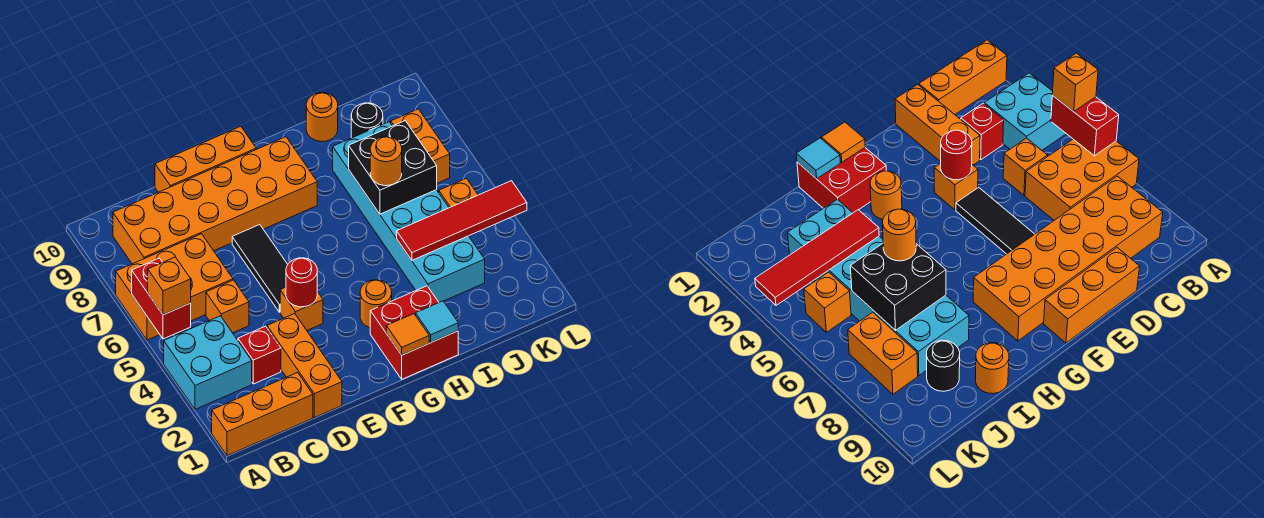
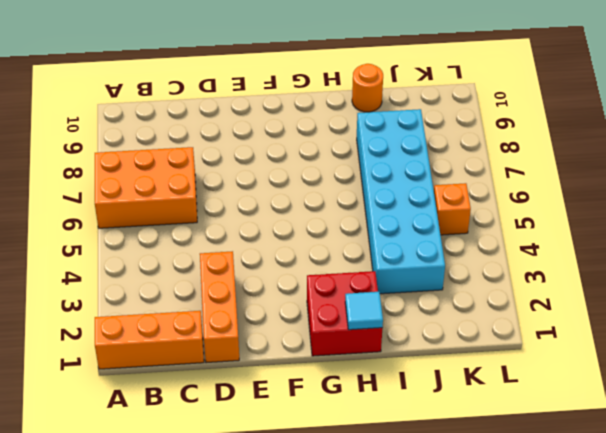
none -> cyan brick A3:B4 level 1
none -> orange brick B8:G9 level 1
none -> red brick C3 level 1

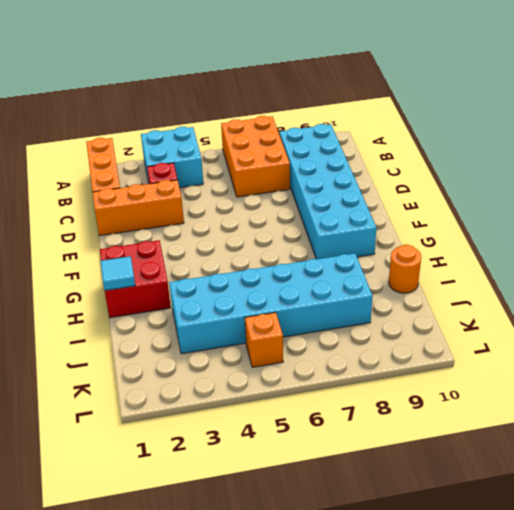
cyan brick B8:G9 level 1 -> orange brick B8:G9 level 1
none -> orange brick C5 level 1
none -> orange brick D10:F10 level 1
none -> orange brick E4 level 1

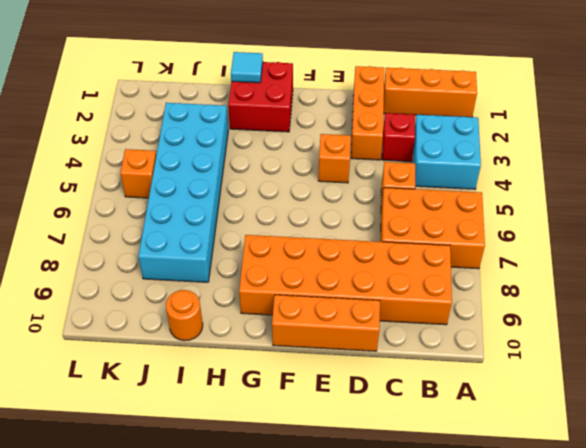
none -> black tile E5:E7 level 1
none -> orange round brick G3 level 1
none -> black round brick J9 level 1

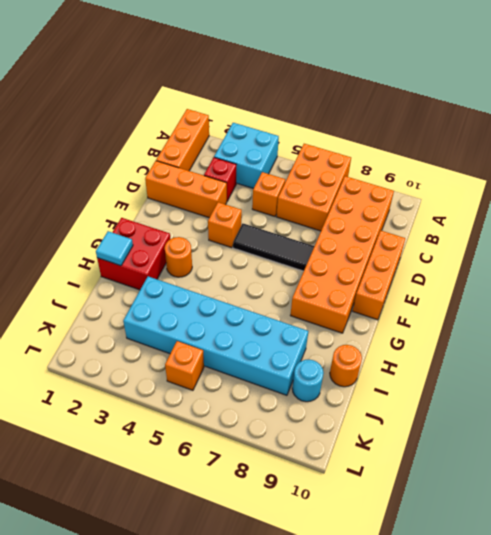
cyan round brick J9 level 1 -> black round brick J9 level 1
none -> orange brick K7:K8 level 1
none -> red brick A5:A6 level 2
none -> red round brick E4 level 2

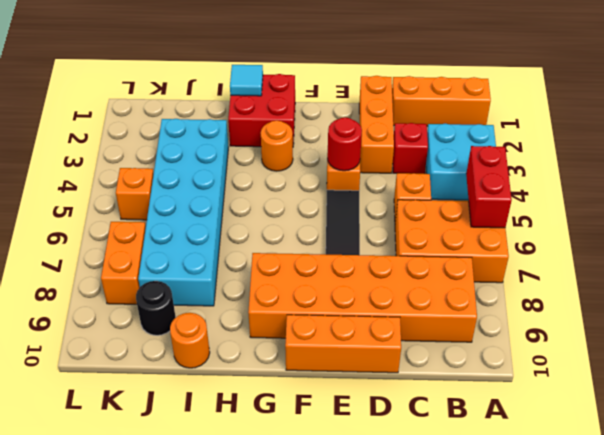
none -> orange tile G1 level 2
none -> red tile I4:L4 level 2
none -> black brick I6:J7 level 2

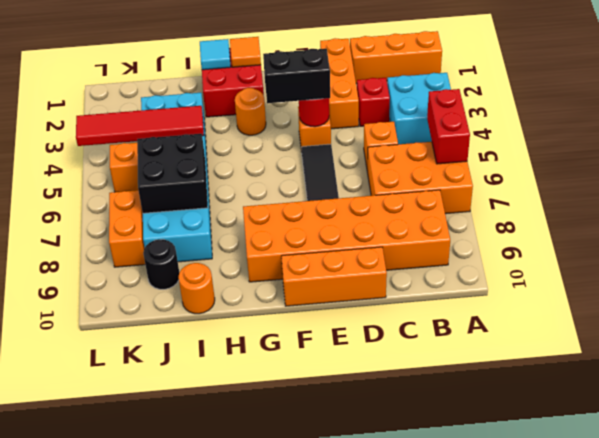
black brick E4:F4 level 3 -> none
none -> orange brick A5 level 3
none -> orange round brick I6 level 3

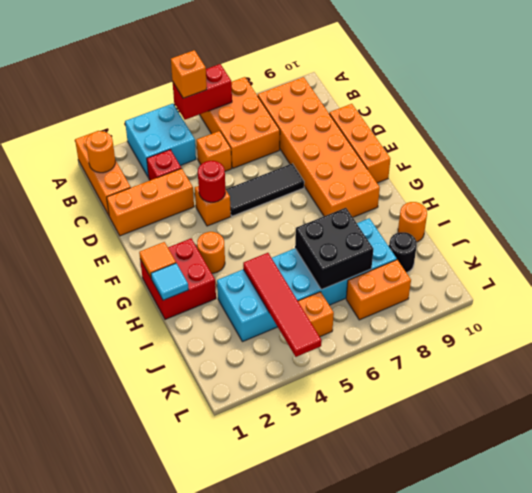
orange round brick B1 level 2 -> orange round brick I6 level 3

